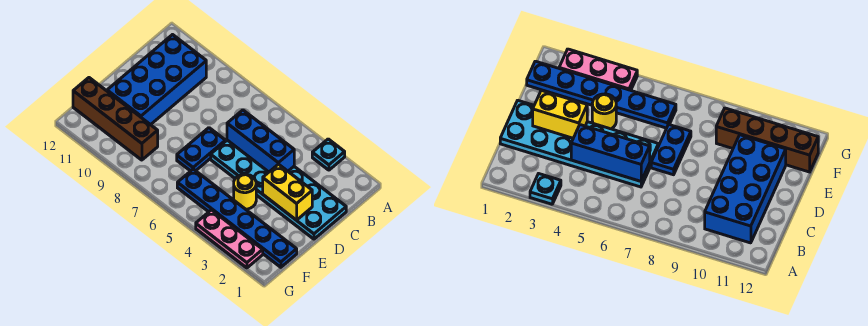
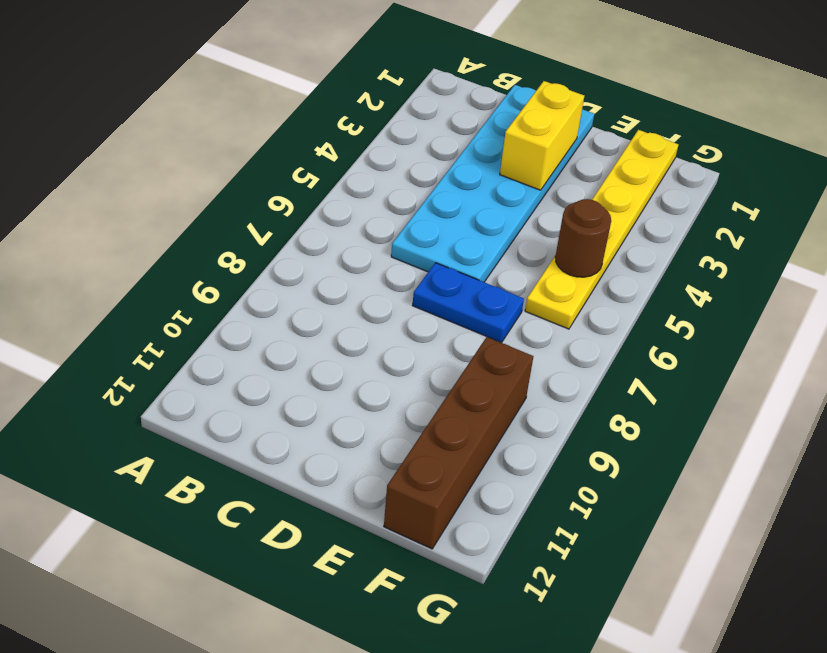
yellow plate F1:F6 level 1 -> blue plate F1:F6 level 1
brown round brick F5 level 2 -> none
none -> cyan plate A3 level 1
none -> blue brick B10:E11 level 1

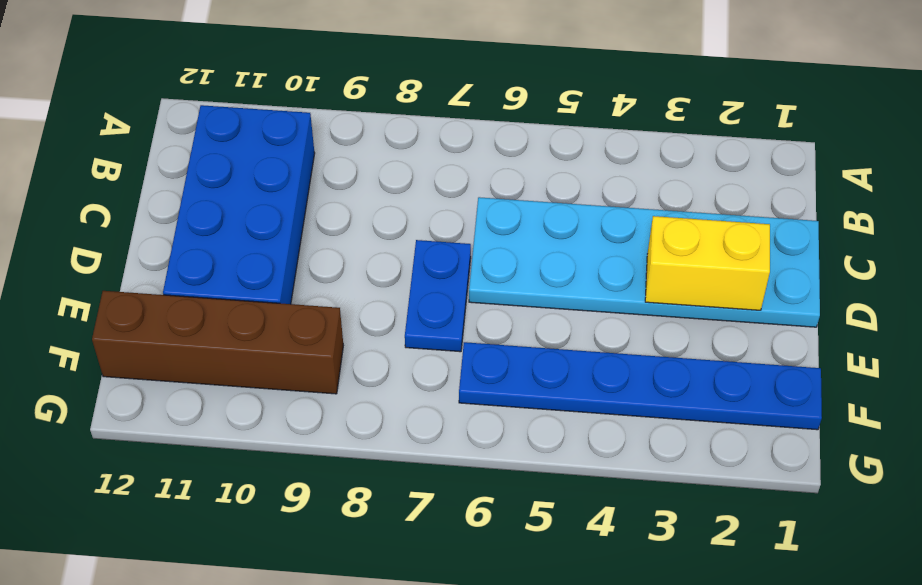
none -> cyan plate A3 level 1
none -> yellow round brick E4 level 1

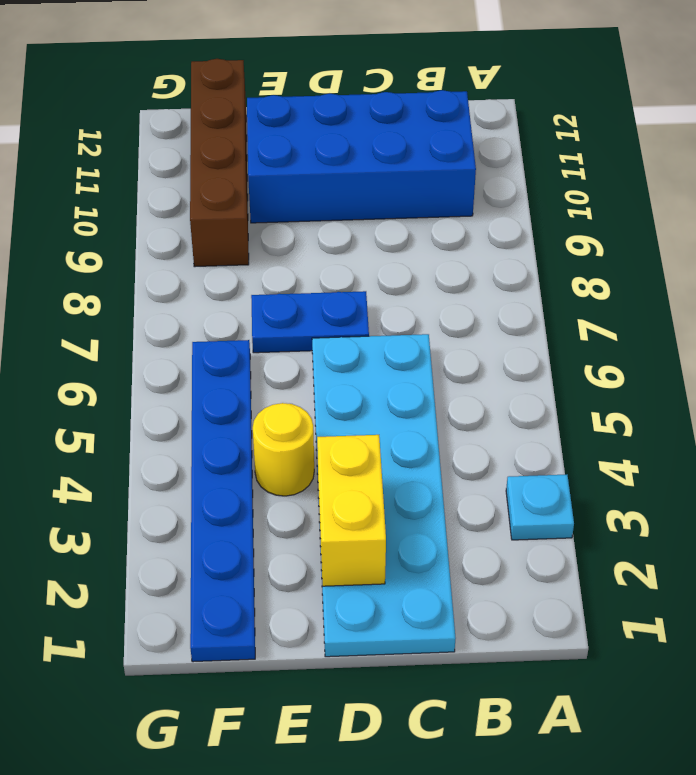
none -> pink plate G2:G4 level 1
none -> blue brick C4:C6 level 2

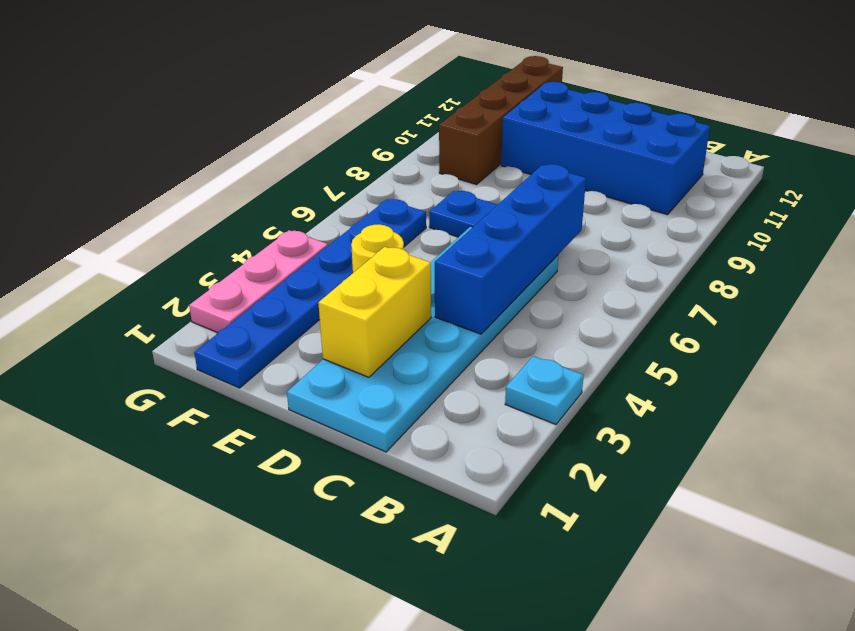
blue brick C4:C7 level 2 -> blue brick C4:C6 level 2

